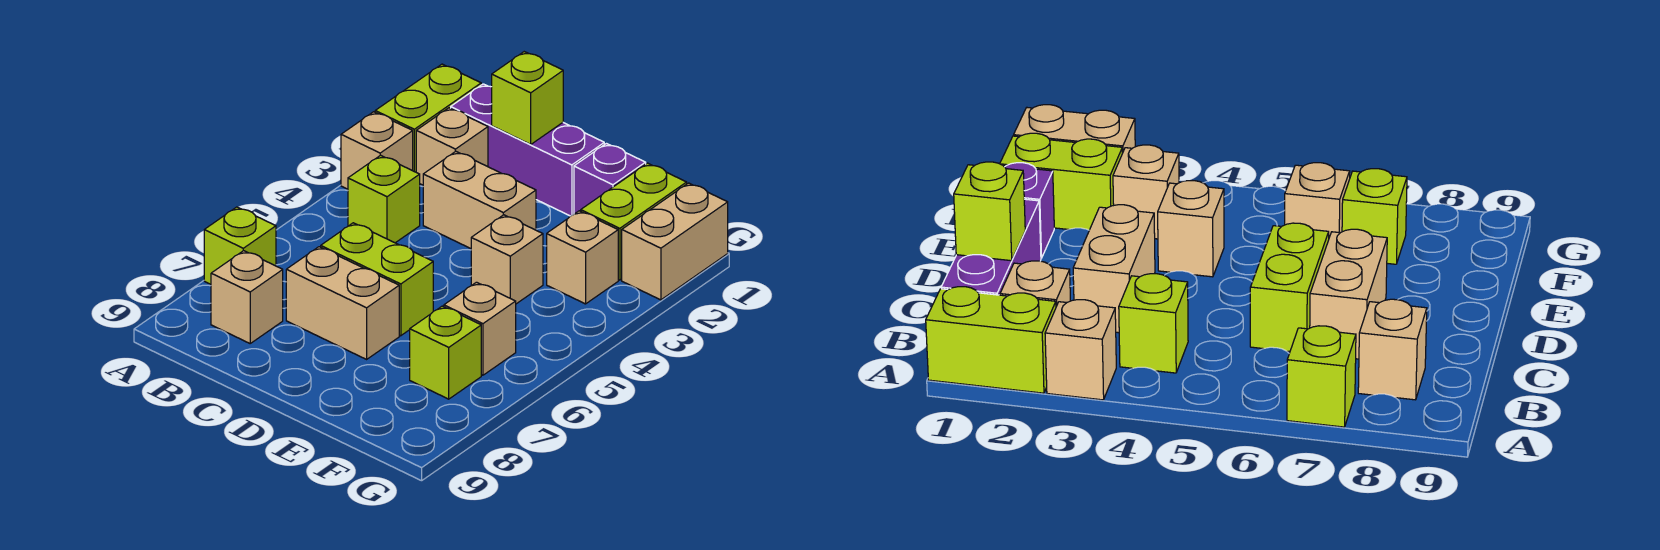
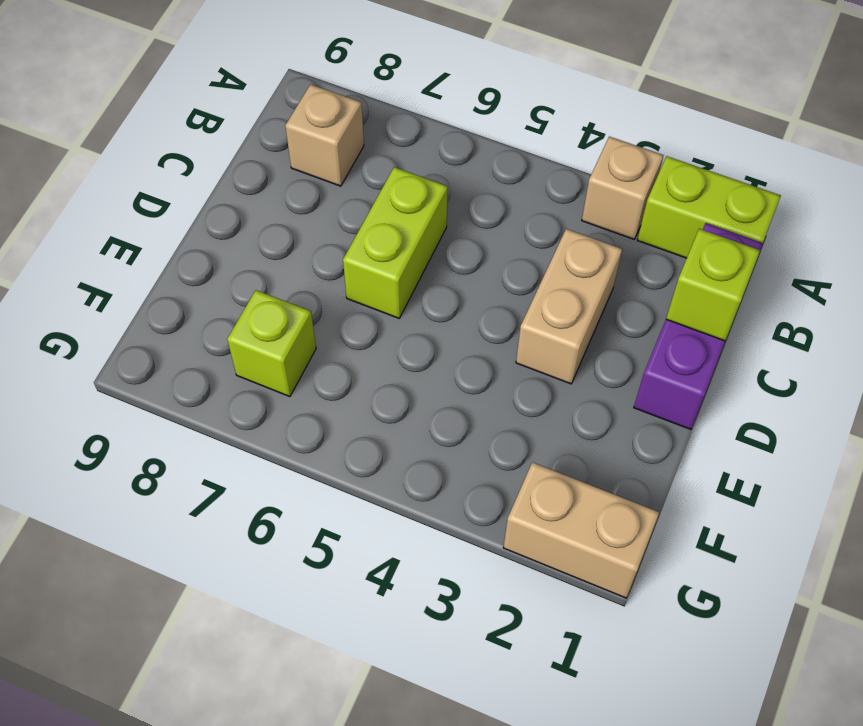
none -> lime brick A7 level 1
none -> tan brick B2 level 1
none -> lime brick B4 level 1

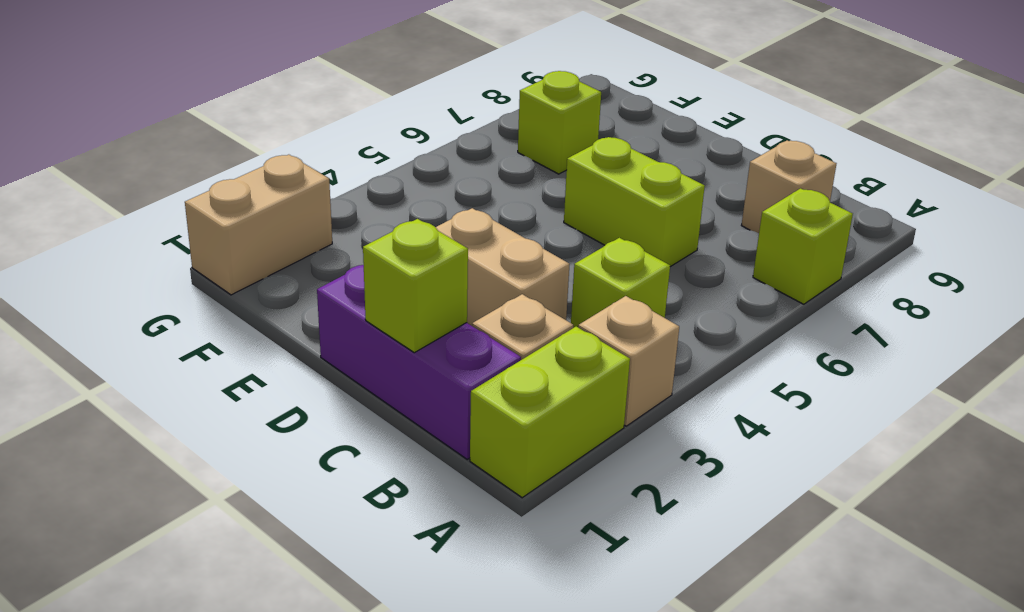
none -> tan brick C7:D7 level 1
none -> purple brick E1 level 1
none -> tan brick E4 level 1

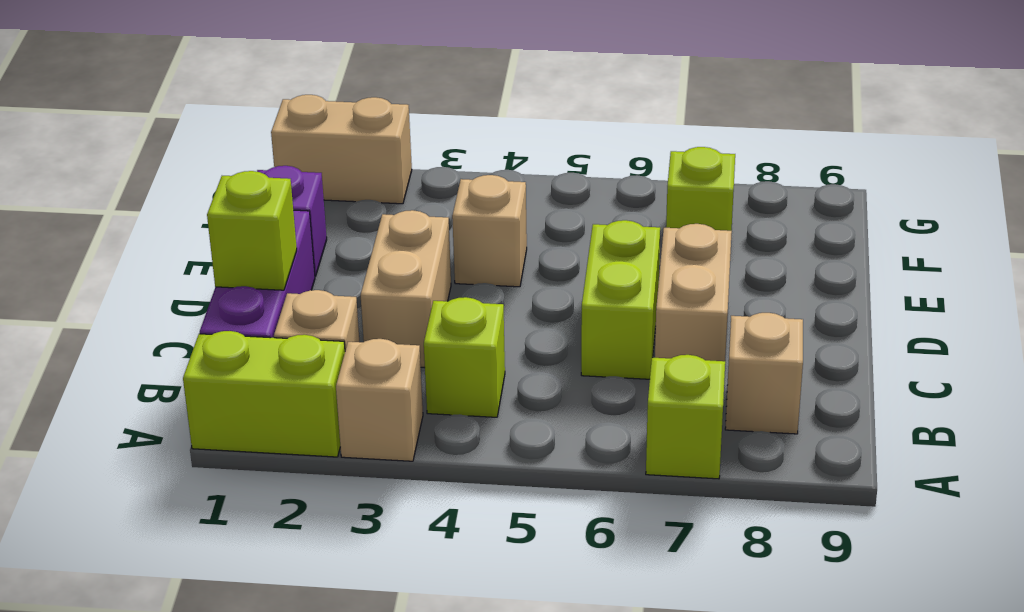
none -> lime brick F1:F2 level 1
none -> tan brick F3 level 1
none -> tan brick F6 level 1

